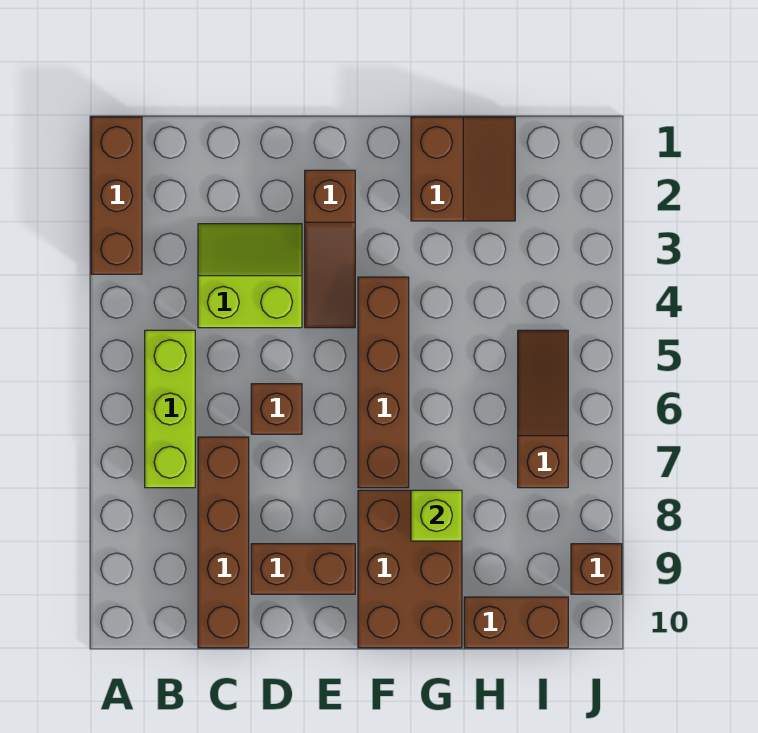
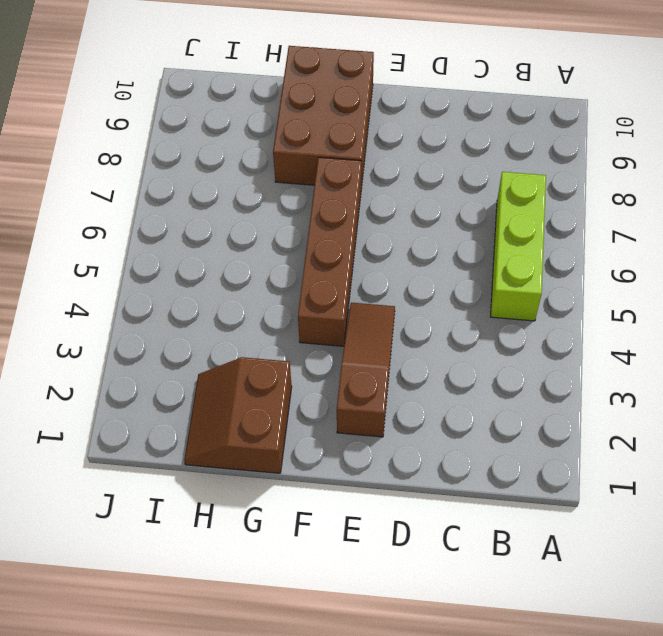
none -> brown brick A1:A3 level 1
none -> lime slope C3:D4 level 1 top 4
none -> brown brick C7:C10 level 1

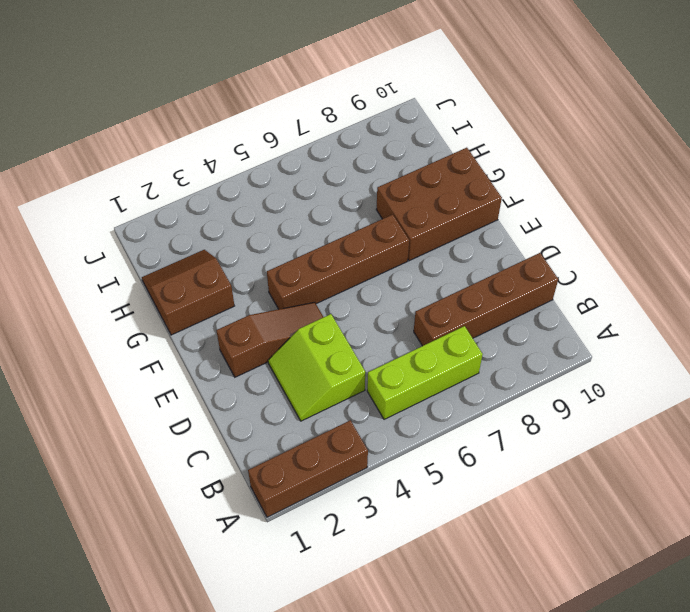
none -> brown brick D6 level 1
none -> brown brick D9:E9 level 1
none -> brown brick H10:I10 level 1

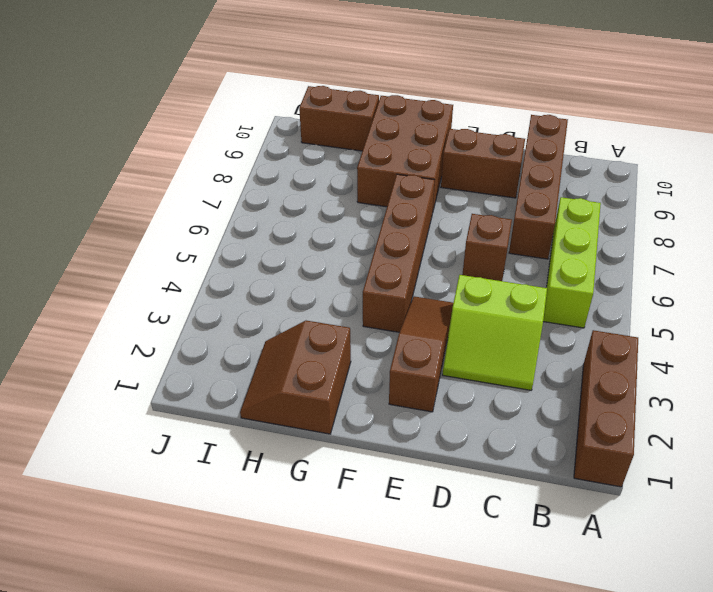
none -> brown slope I5:I7 level 1 top 7
none -> brown brick J9 level 1
none -> lime brick G8 level 2

